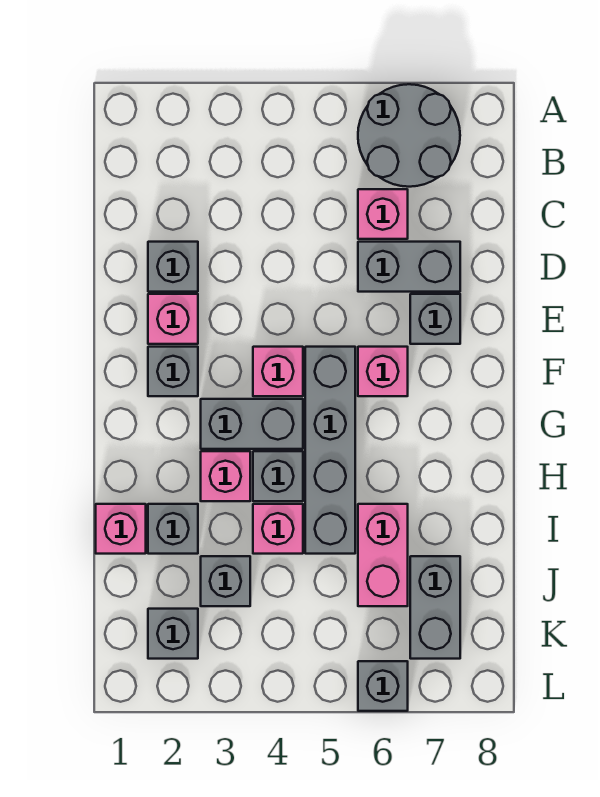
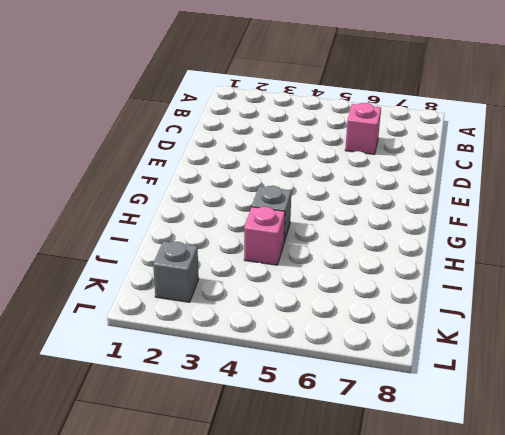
none -> grey round brick A6:B7 level 1
none -> grey brick D2 level 1
none -> grey brick D6:D7 level 1

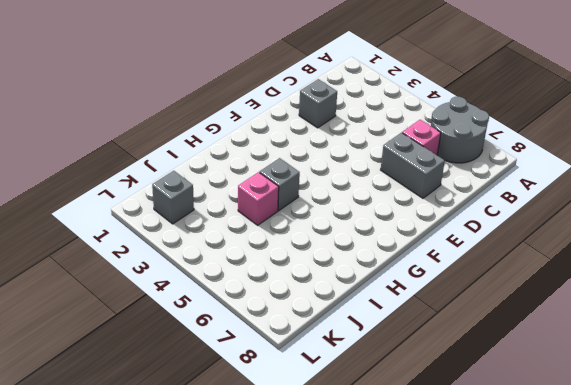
none -> pink brick E2 level 1
none -> grey brick E7 level 1
none -> grey brick F2 level 1

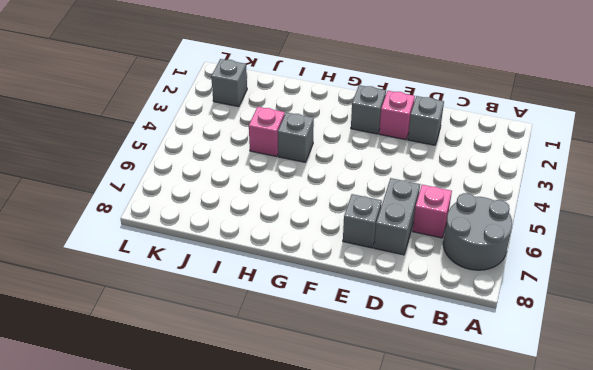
none -> pink brick F4 level 1
none -> grey brick F5:I5 level 1
none -> pink brick F6 level 1

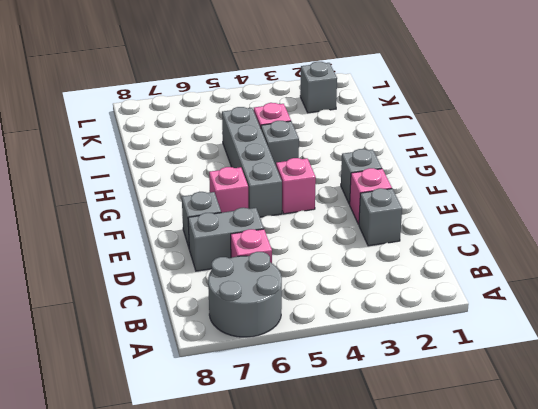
none -> grey brick G3:G4 level 1
none -> pink brick H3 level 1
none -> pink brick I1 level 1

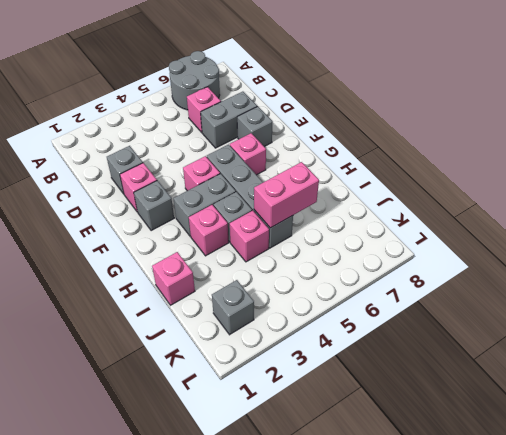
pink brick I5:I6 level 2 -> pink brick I6:J6 level 1
none -> grey brick I2 level 1
none -> grey brick J3 level 1
none -> grey brick J7:K7 level 1

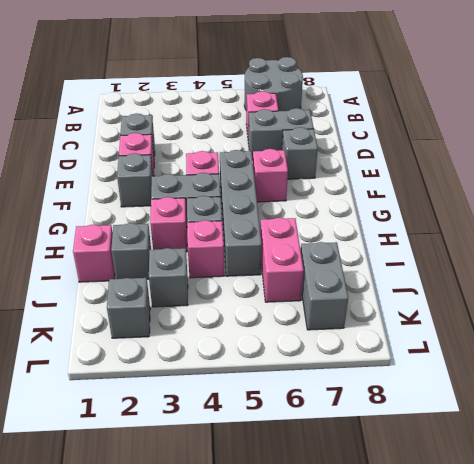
none -> grey brick L6 level 1

